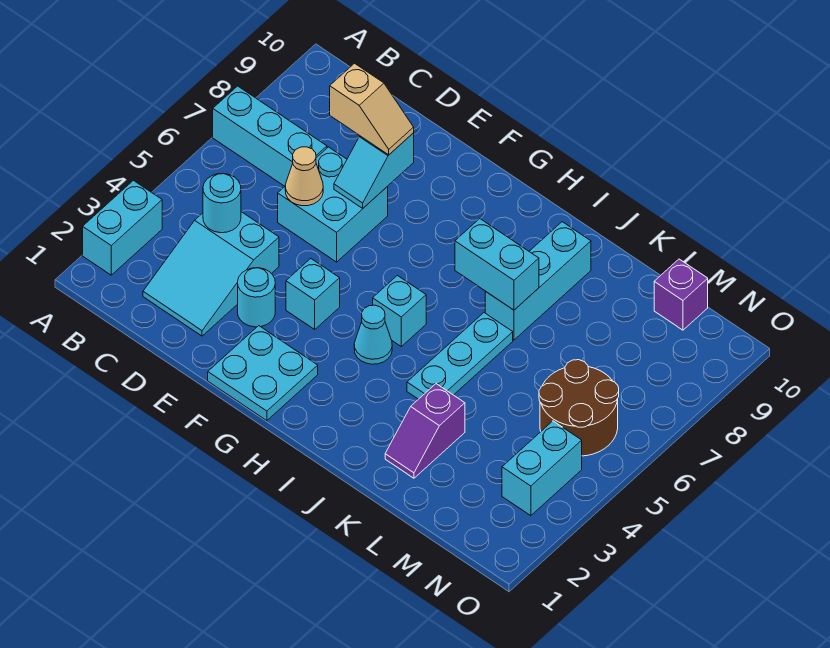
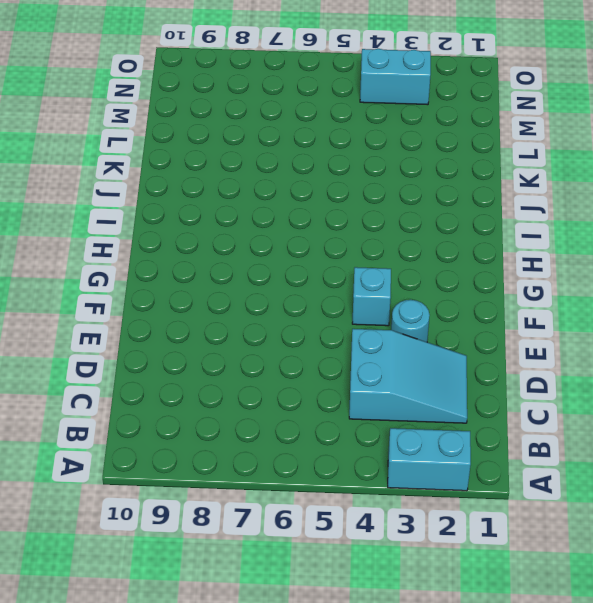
none -> cyan brick A7:C7 level 1
none -> cyan brick D6:E7 level 1
none -> cyan plate F1:G2 level 1

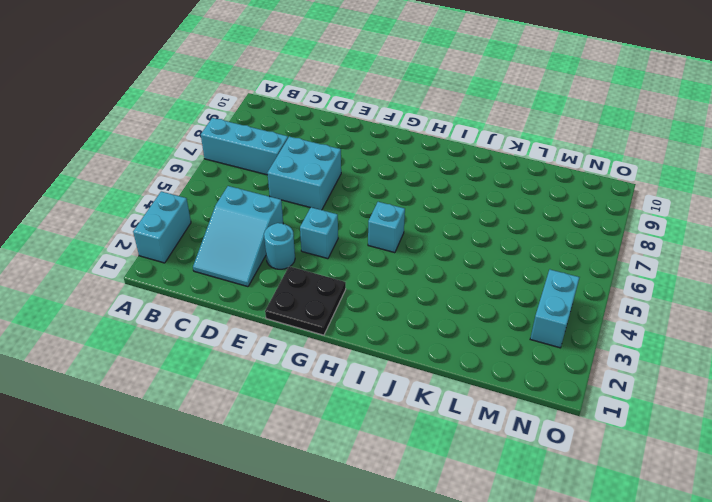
black plate F1:G2 level 1 -> cyan plate F1:G2 level 1
none -> cyan cone H4 level 1
none -> cyan plate J4:J6 level 1
none -> cyan brick J7:J9 level 1

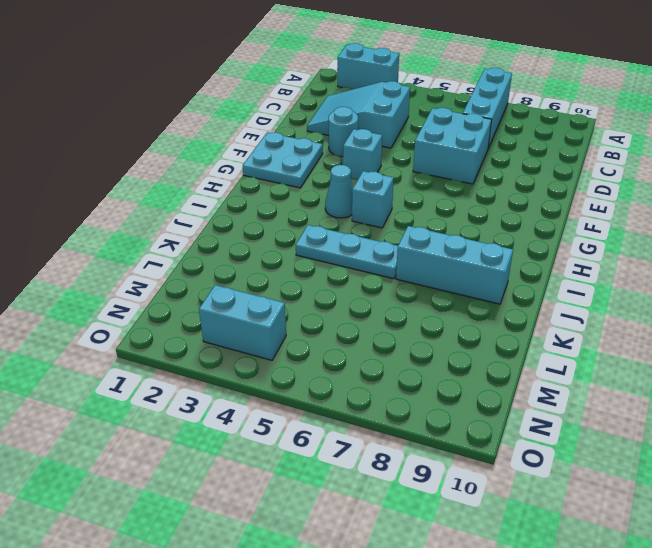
none -> purple slope K2:K3 level 1 top 3
none -> brown round brick M5:N6 level 1
none -> purple brick M10 level 1

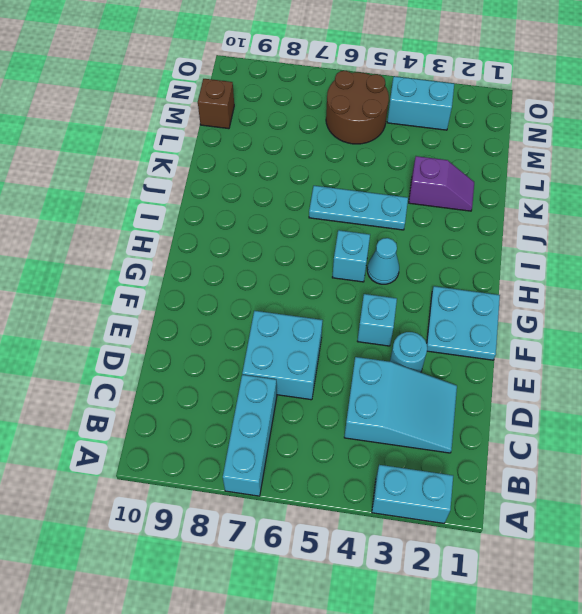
brown brick M10 level 1 -> purple brick M10 level 1
none -> cyan brick J7:J9 level 1
none -> cyan round brick C4 level 2
none -> tan cone D6 level 2

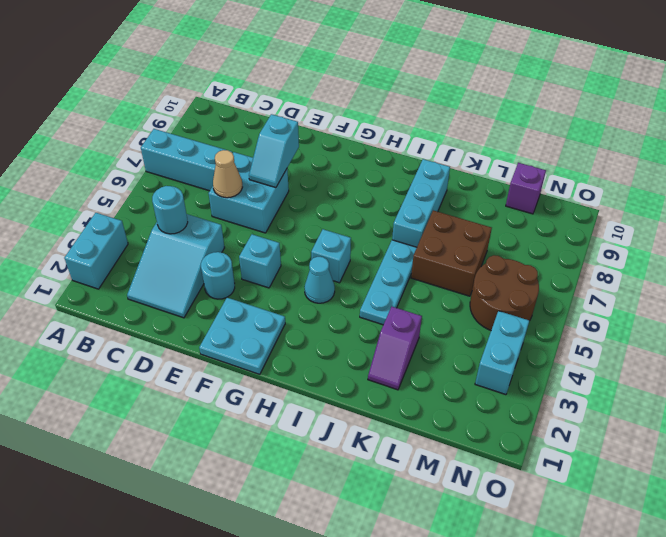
brown brick K6:L7 level 1 -> none
none -> cyan brick I7:J7 level 2
none -> tan slope D8:E8 level 3 top D

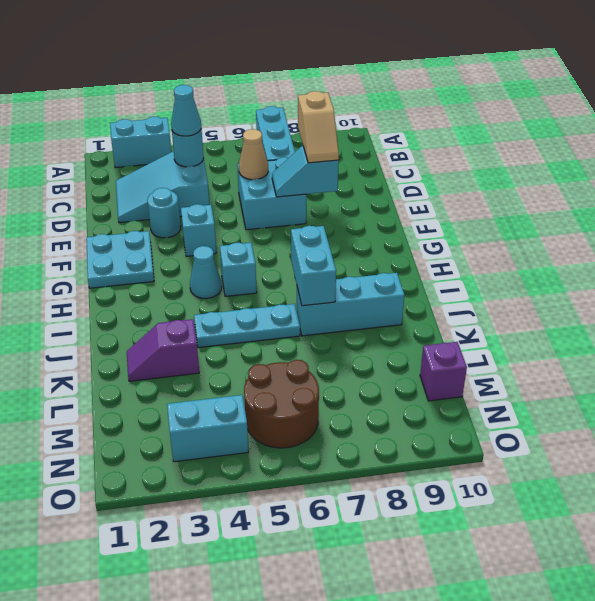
cyan cone C4 level 3 -> none

